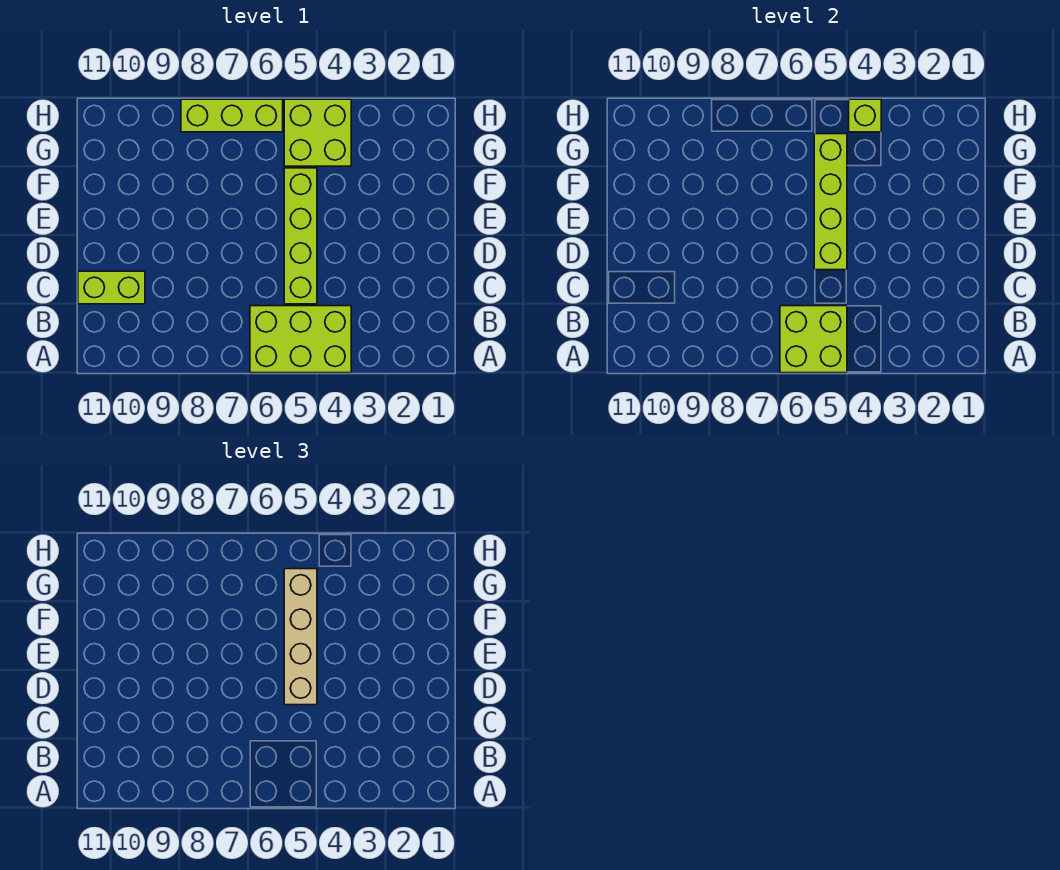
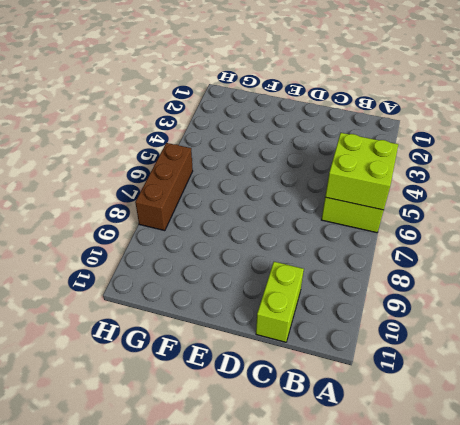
brown brick H6:H8 level 1 -> lime brick H6:H8 level 1
none -> lime brick C5:F5 level 1
none -> lime brick G4:H5 level 1

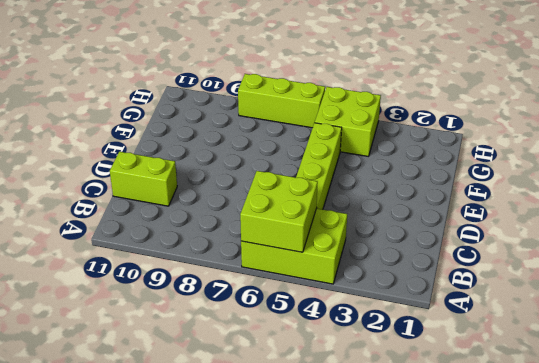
none -> lime brick D5:G5 level 2
none -> lime brick H4 level 2

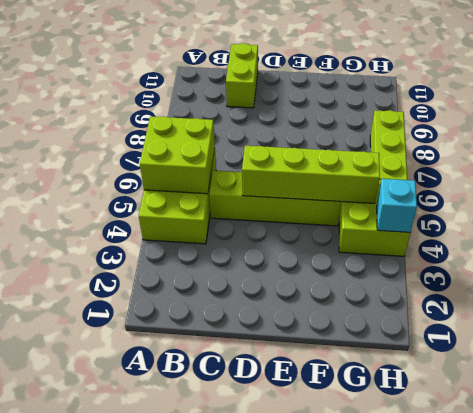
cyan brick H4 level 2 -> lime brick H4 level 2
none -> tan brick D5:G5 level 3

